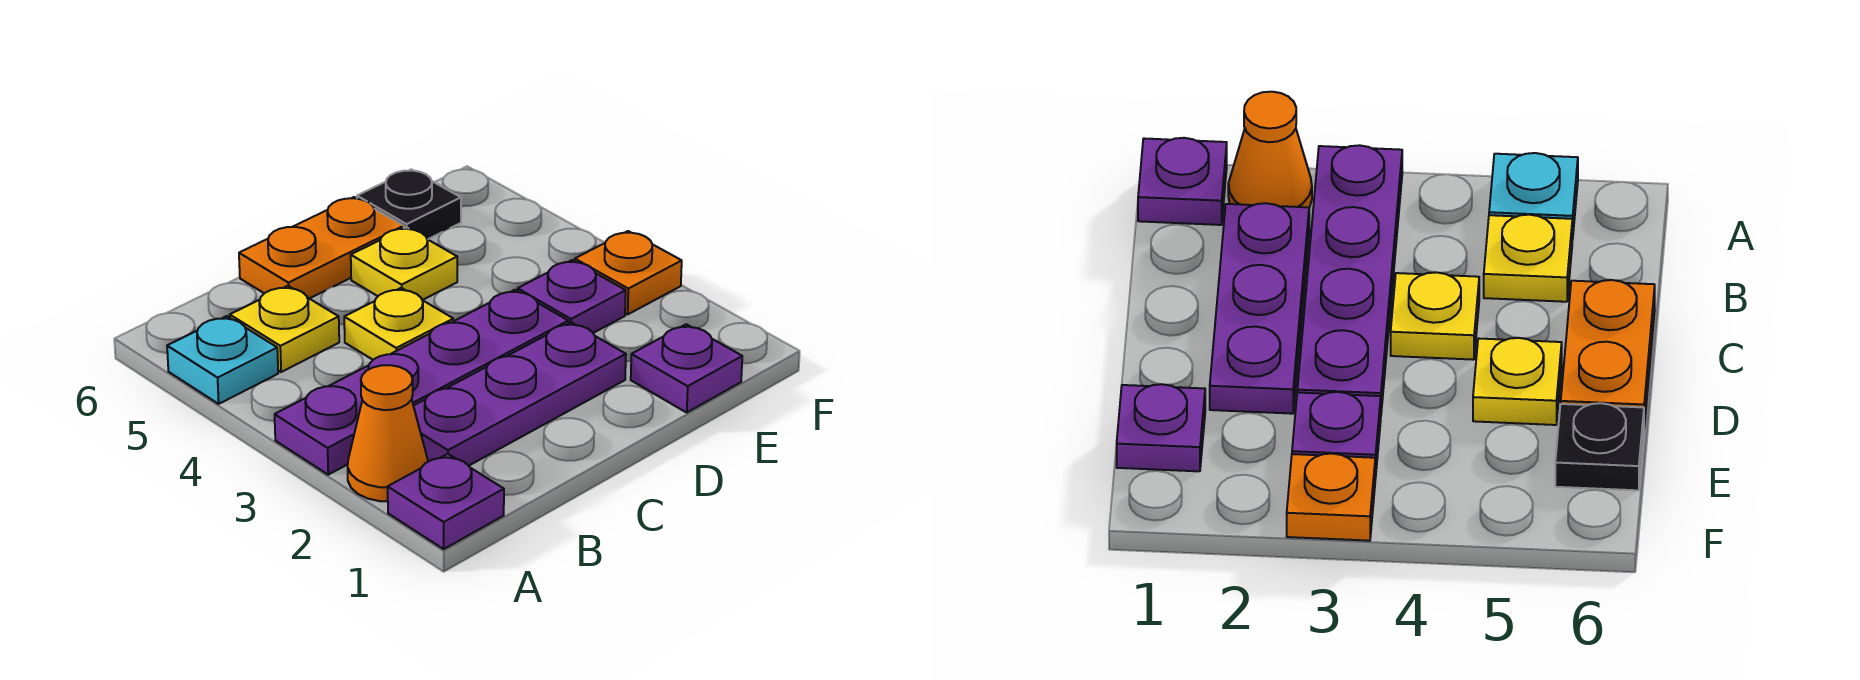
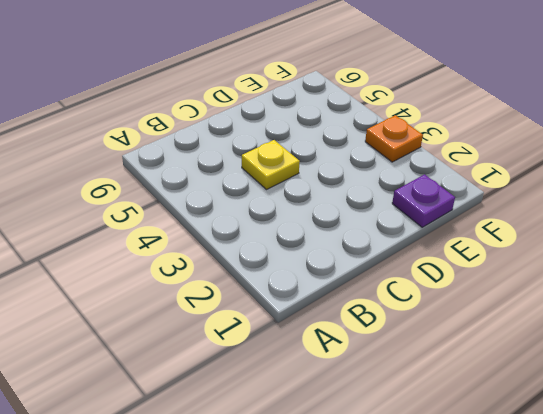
none -> purple plate A1 level 1
none -> orange cone A2 level 1
none -> purple plate A3:D3 level 1

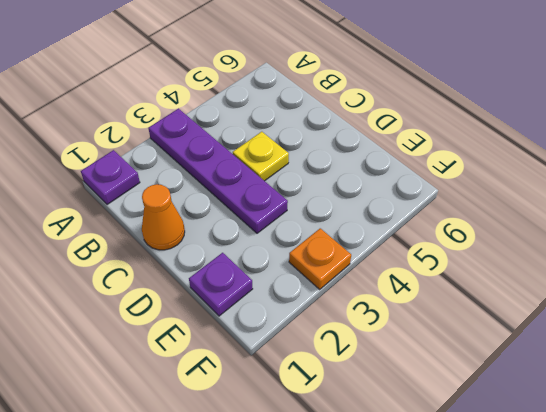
orange cone C1 level 1 -> orange cone A2 level 1
none -> cyan plate A5 level 1
none -> purple plate B2:D2 level 1
none -> yellow plate B5 level 1

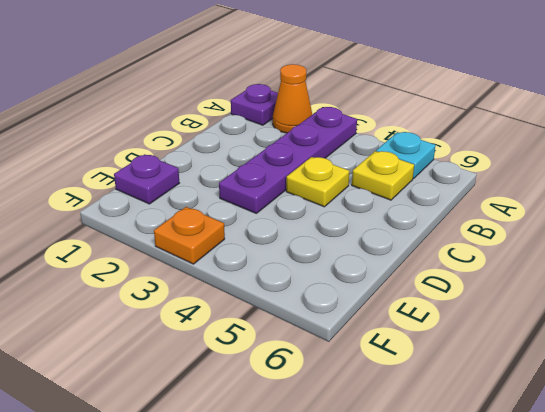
none -> purple plate B2:D2 level 1
none -> orange plate C6:D6 level 1
none -> yellow plate D5 level 1

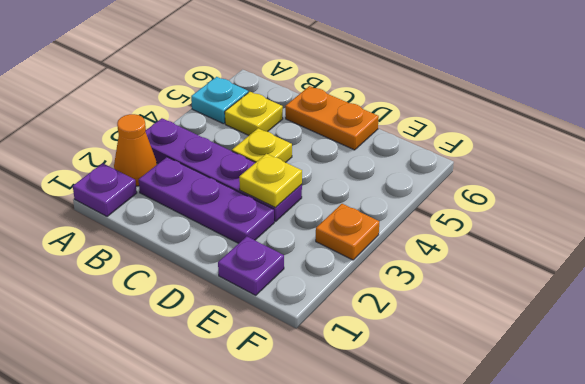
yellow plate D3 level 2 -> yellow plate D5 level 1
none -> purple plate E3 level 1
none -> black plate E6 level 1

